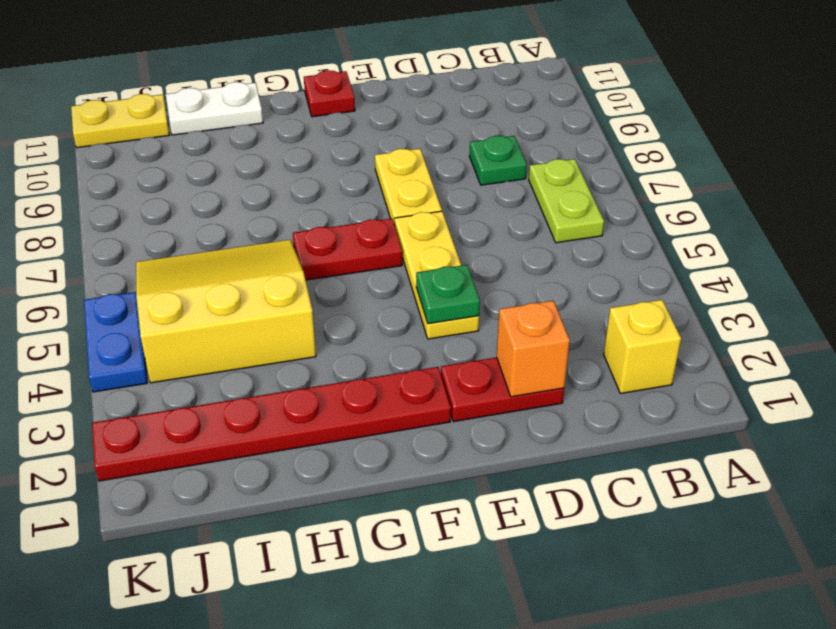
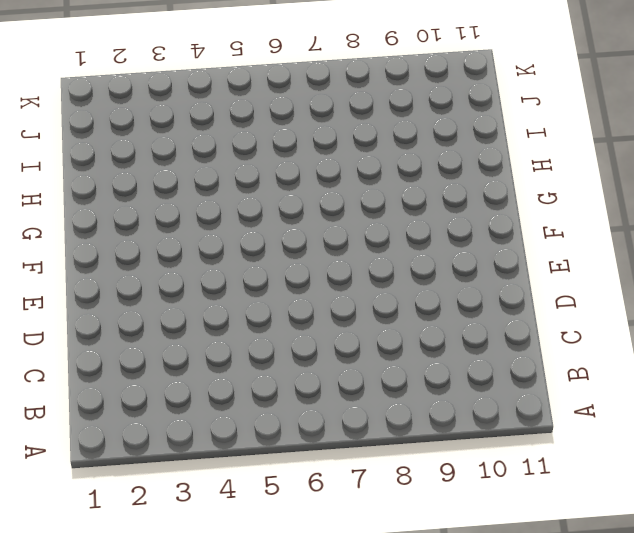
none -> yellow brick B2 level 1
none -> lime plate B6:B7 level 1
none -> green plate C8 level 1

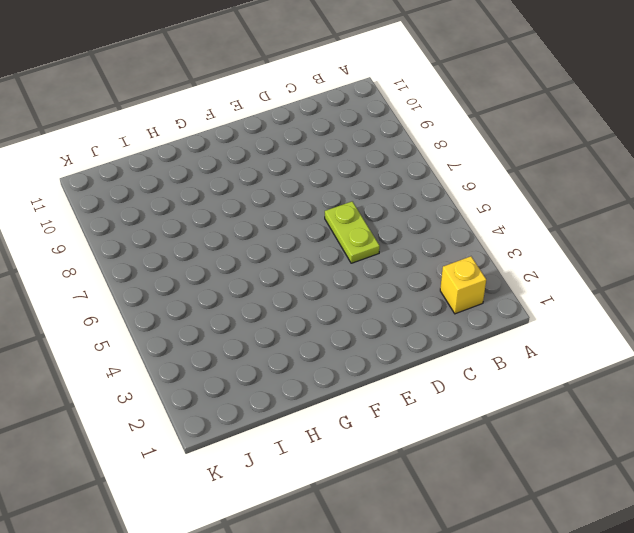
lime plate D5:D6 level 1 -> lime plate B6:B7 level 1
none -> green plate C8 level 1
none -> red plate D2:E2 level 1
none -> yellow plate E4:E6 level 1

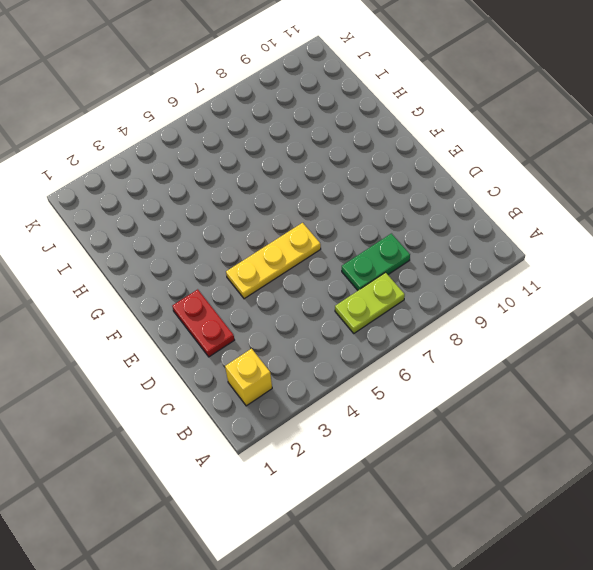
green plate C7:C8 level 1 -> green plate C8 level 1
none -> yellow plate E7:E8 level 1
none -> red plate F2:K2 level 1
none -> red plate F6:G6 level 1

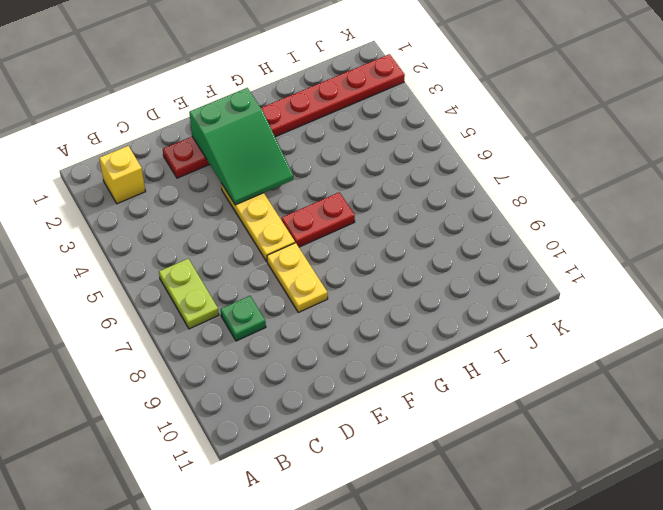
green slope E2:F4 level 2 top 2 -> green plate E4 level 2
none -> red plate F11 level 1
none -> yellow slope H4:J6 level 1 top 4
none -> white plate H11:I11 level 1

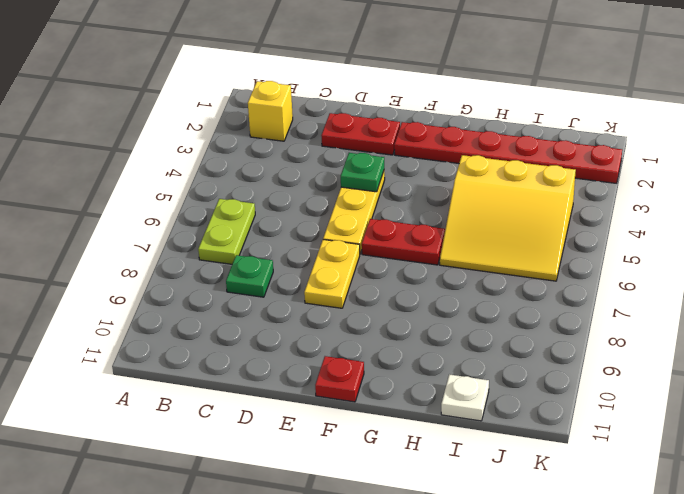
white plate I11 level 1 -> white plate H11:I11 level 1
none -> yellow plate J11:K11 level 1
none -> blue plate K4:K5 level 1
none -> orange brick D2 level 2

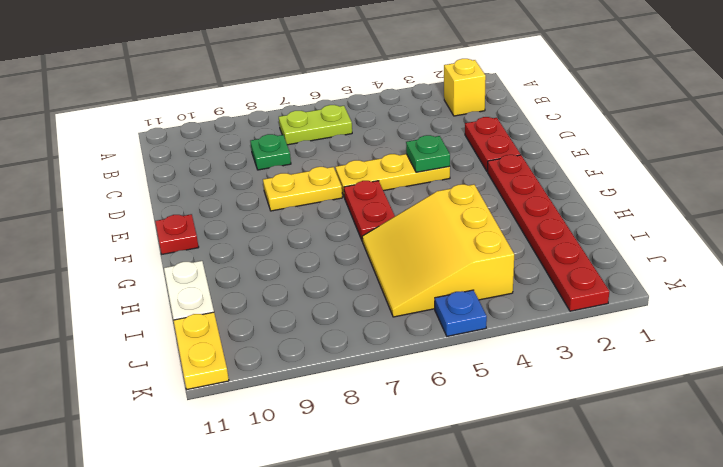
blue plate K5 level 1 -> blue plate K4:K5 level 1
none -> orange brick D2 level 2

